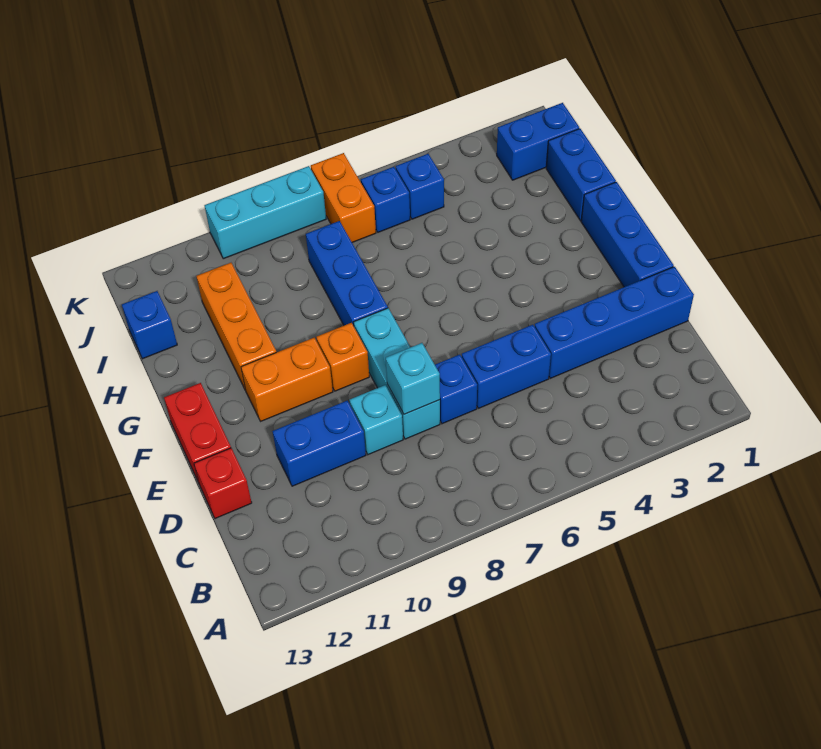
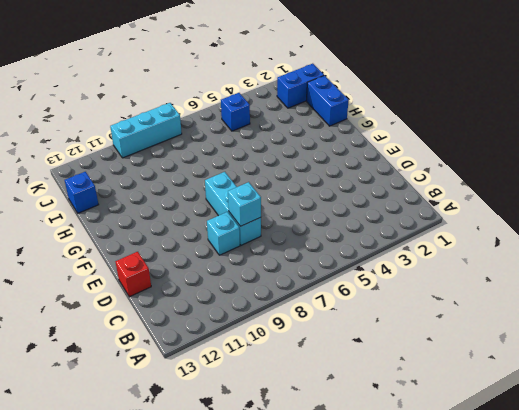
none -> blue brick D1:D4 level 1
none -> blue brick D5:D6 level 1
none -> blue brick D7 level 1

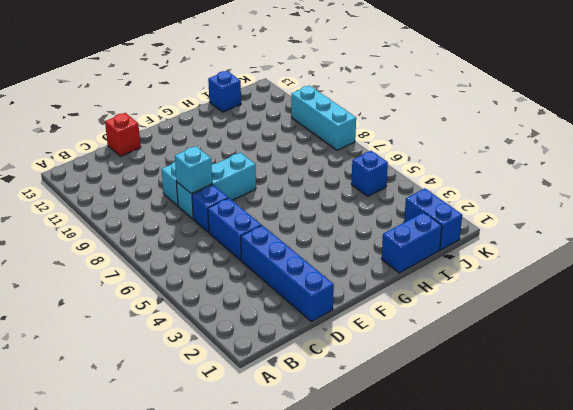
none -> blue brick D10:D11 level 1
none -> blue brick E1:G1 level 1
none -> red brick E13:F13 level 1

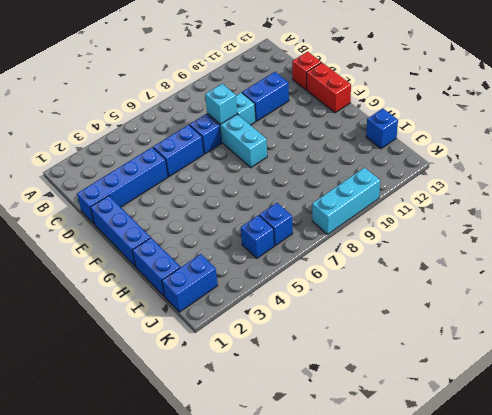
none -> orange brick F9 level 1
none -> orange brick F10:F11 level 1
none -> blue brick G8:I8 level 1

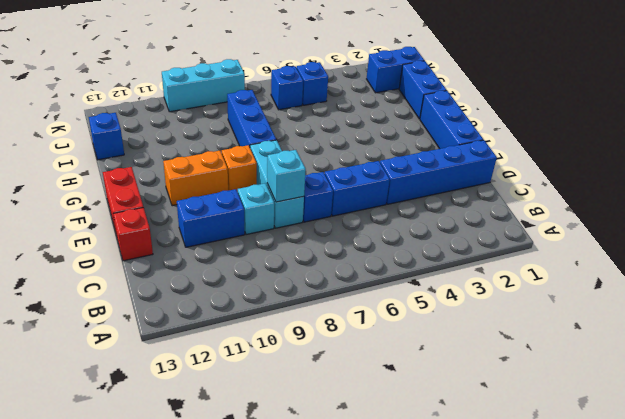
none -> orange brick G11:I11 level 1
none -> orange brick J7:K7 level 1

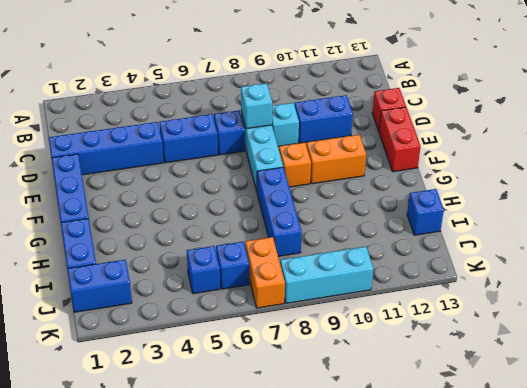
none -> orange brick G11:I11 level 1

